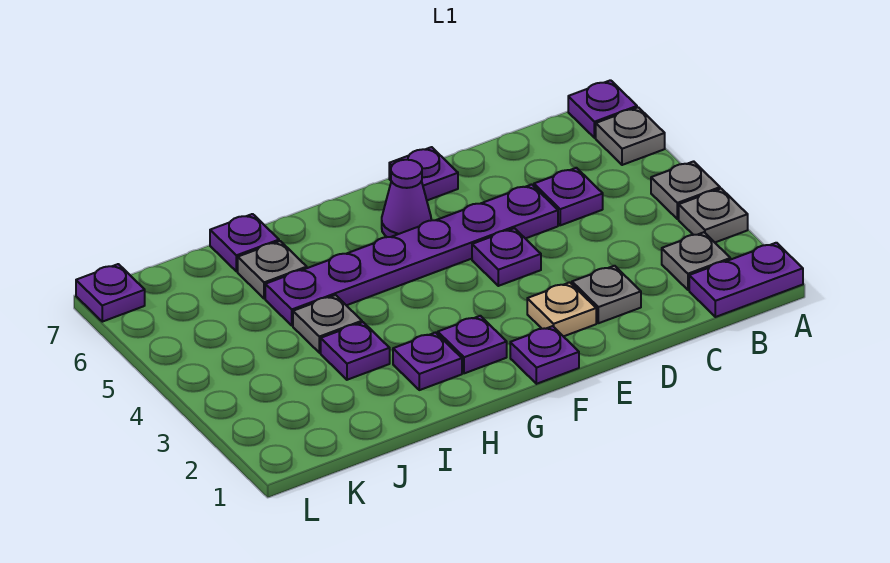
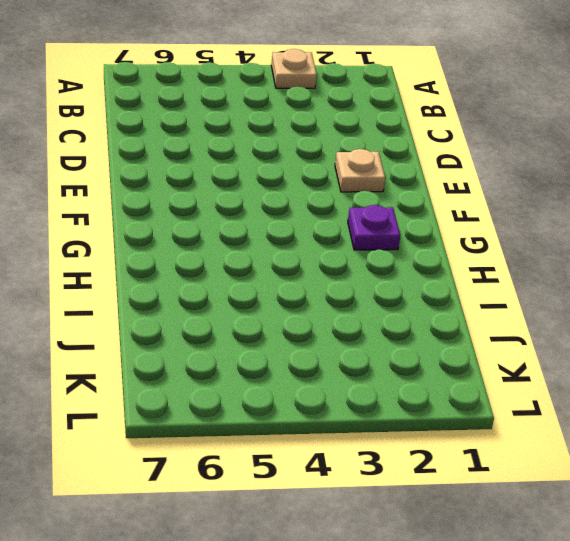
tan plate A3 level 1 -> grey plate A3 level 1
none -> purple plate A1:B1 level 1
none -> grey plate A4 level 1
none -> grey plate A6 level 1

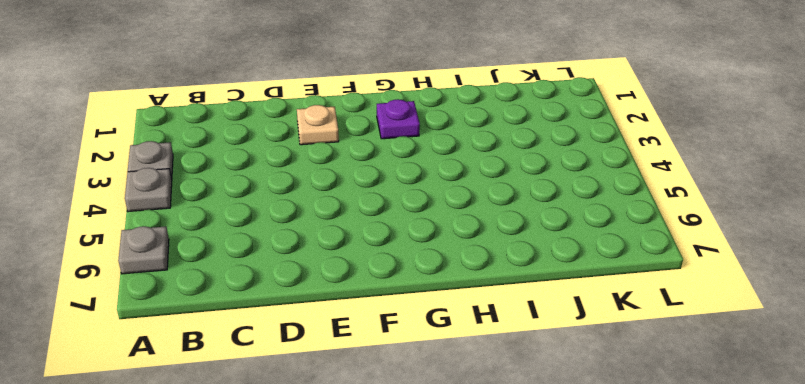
none -> purple plate A1:B1 level 1
none -> purple plate A7 level 1
none -> grey plate B2 level 1

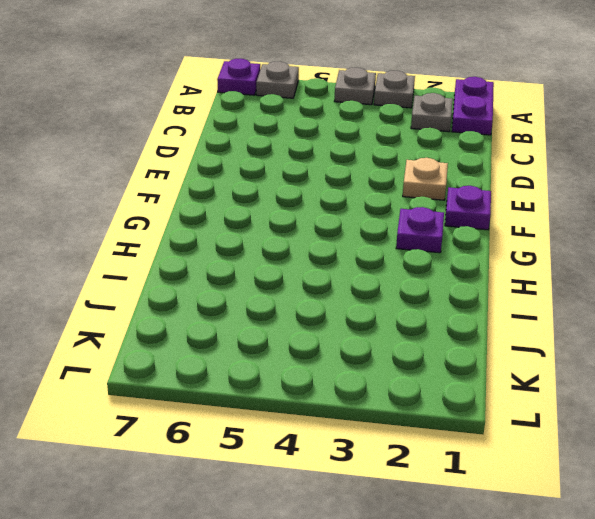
none -> purple plate C5 level 1
none -> grey plate D2 level 1
none -> purple plate D5:I5 level 1

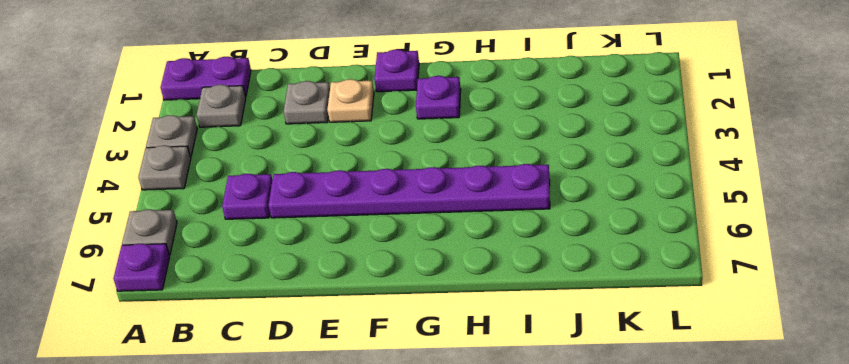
none -> purple plate E4 level 1
none -> purple plate E7 level 1
none -> purple cone F6 level 1

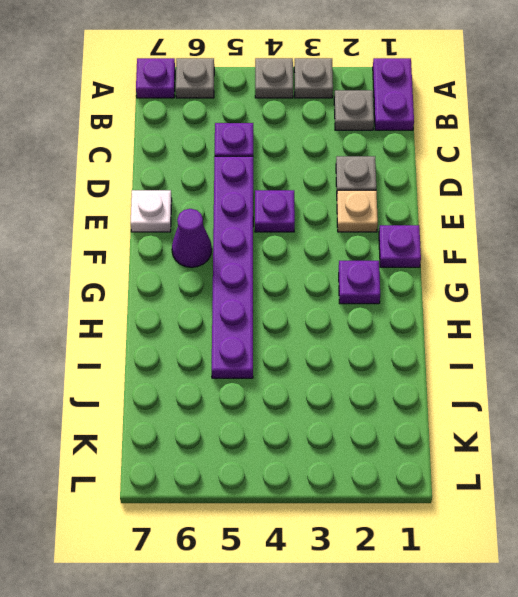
white plate E7 level 1 -> purple plate E7 level 1
none -> purple plate H2 level 1
none -> purple plate I3 level 1
none -> grey plate I4 level 1

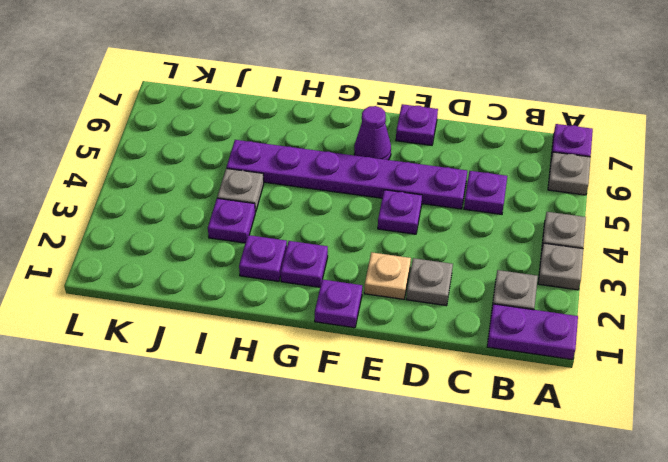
none -> grey plate I6 level 1
none -> purple plate I7 level 1
none -> purple plate L7 level 1

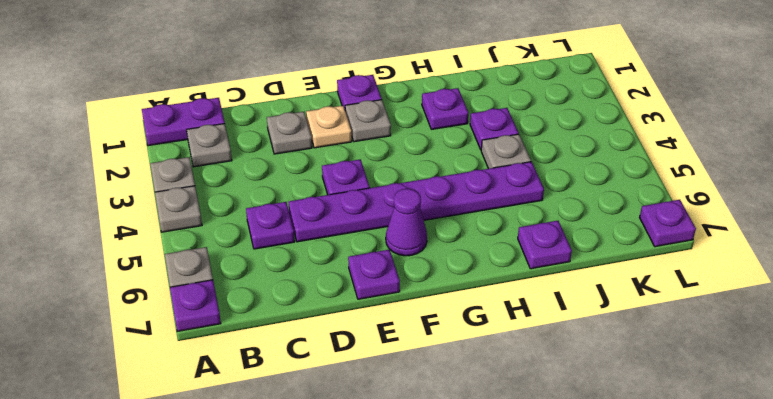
grey plate F2 level 1 -> grey plate I6 level 1
none -> purple plate G2 level 1

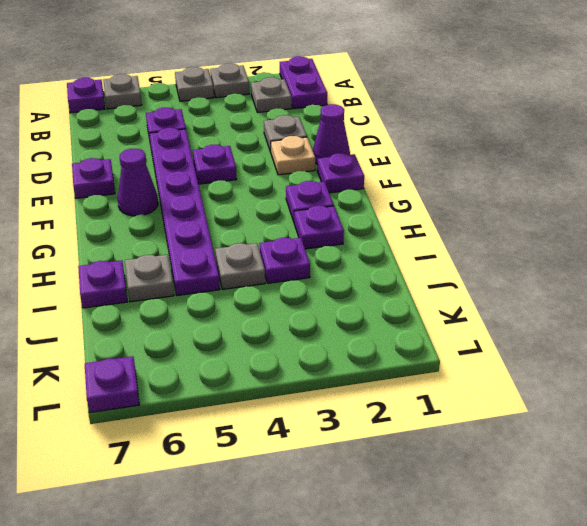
purple cone E1 level 1 -> none

